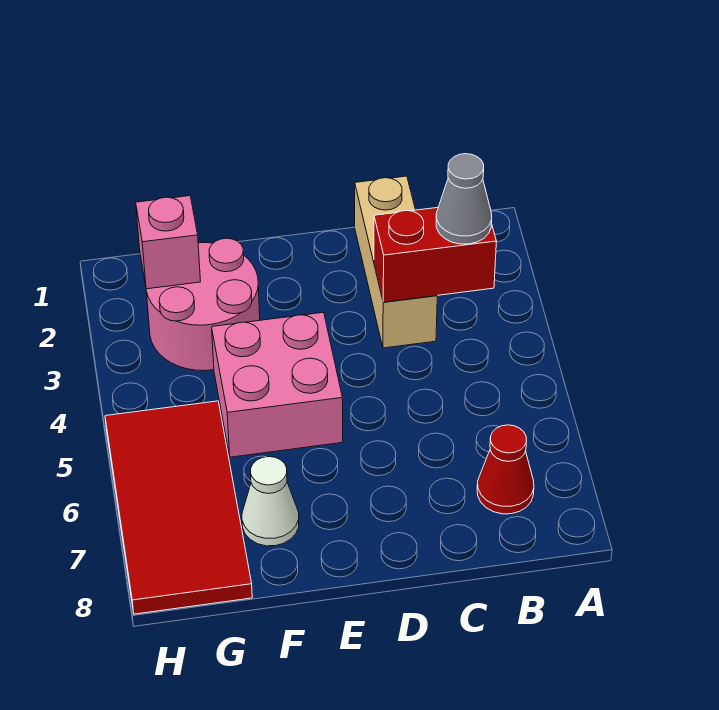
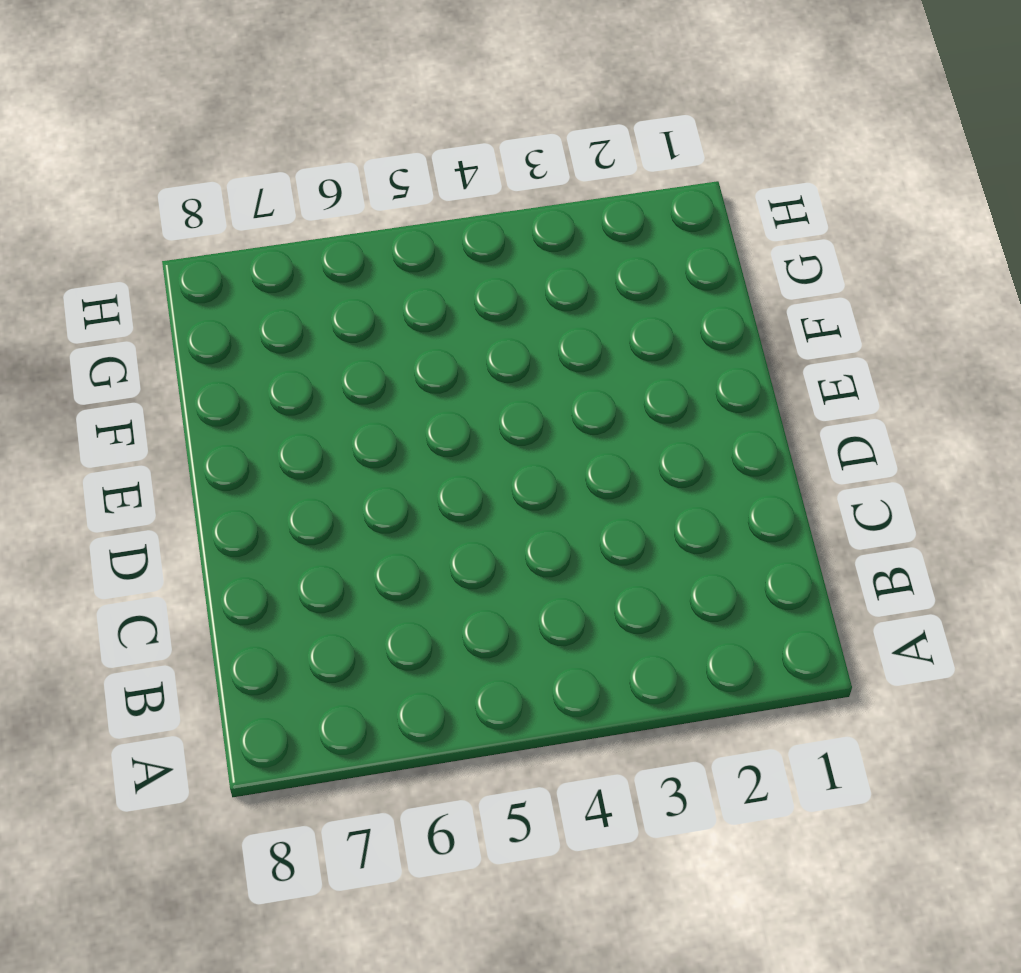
none -> red cone B7 level 1
none -> tan brick C1:C3 level 1

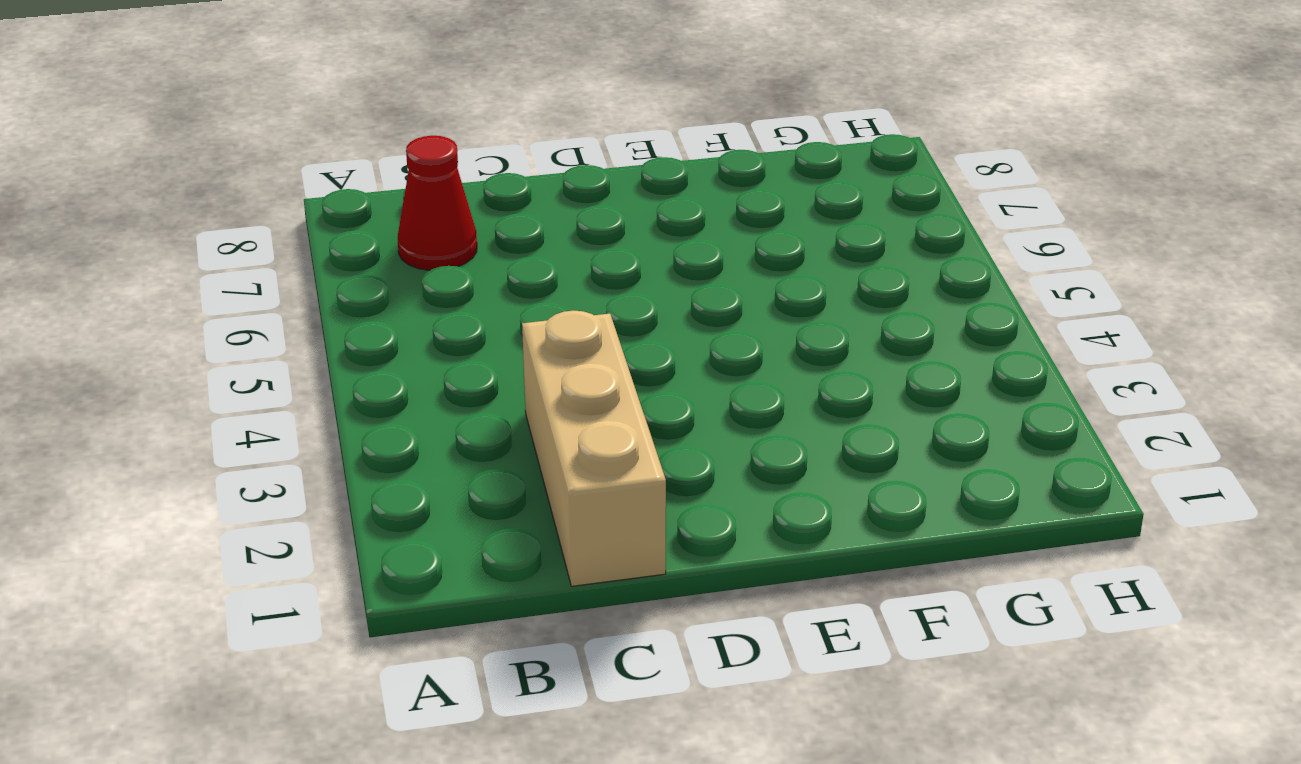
none -> pink brick E4:F5 level 1
none -> pink round brick F2:G3 level 1

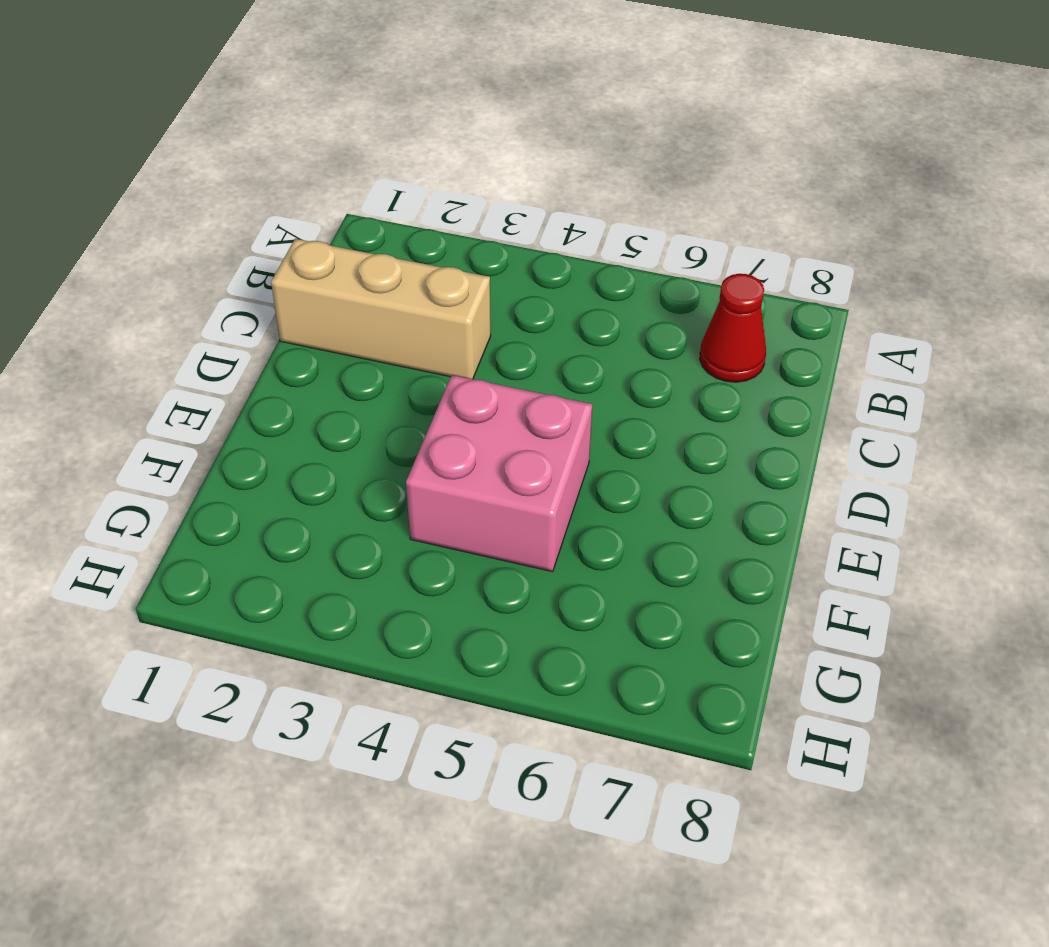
none -> pink round brick F2:G3 level 1
none -> white cone F7 level 1

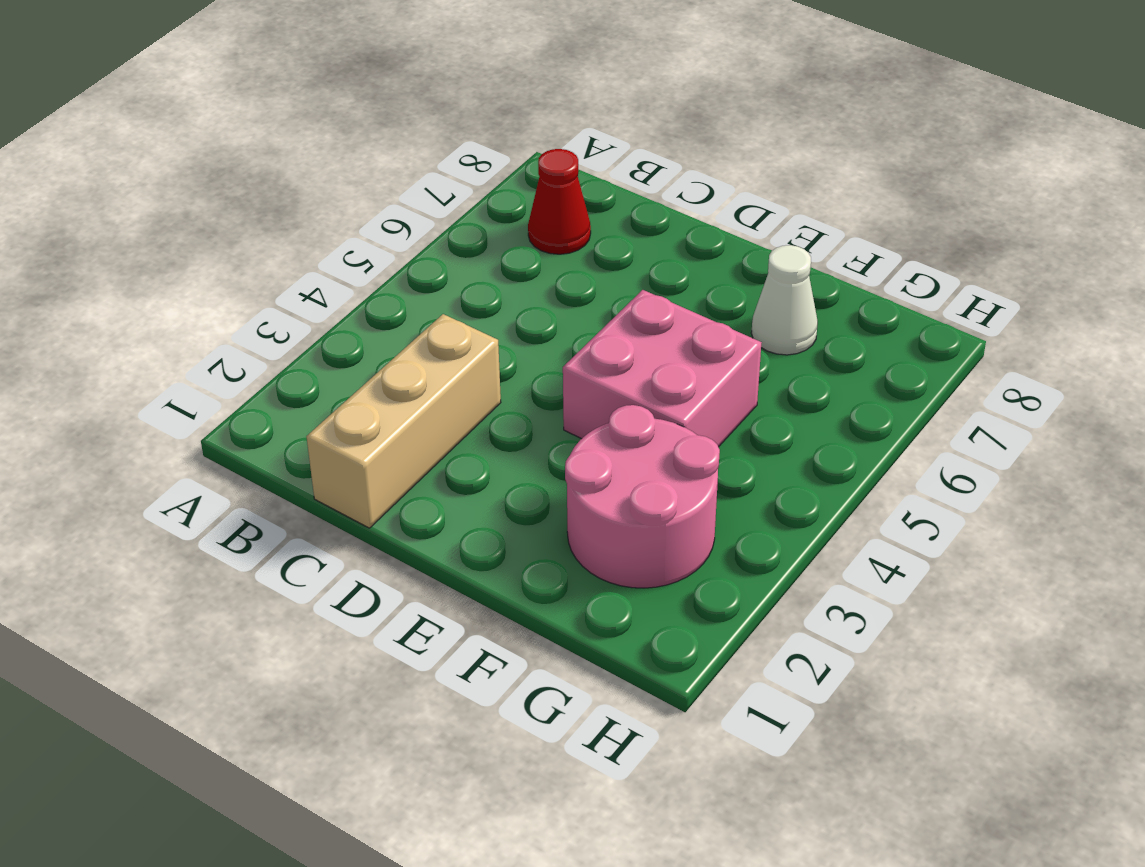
none -> red tile G5:H8 level 1
none -> red brick B3:C3 level 2

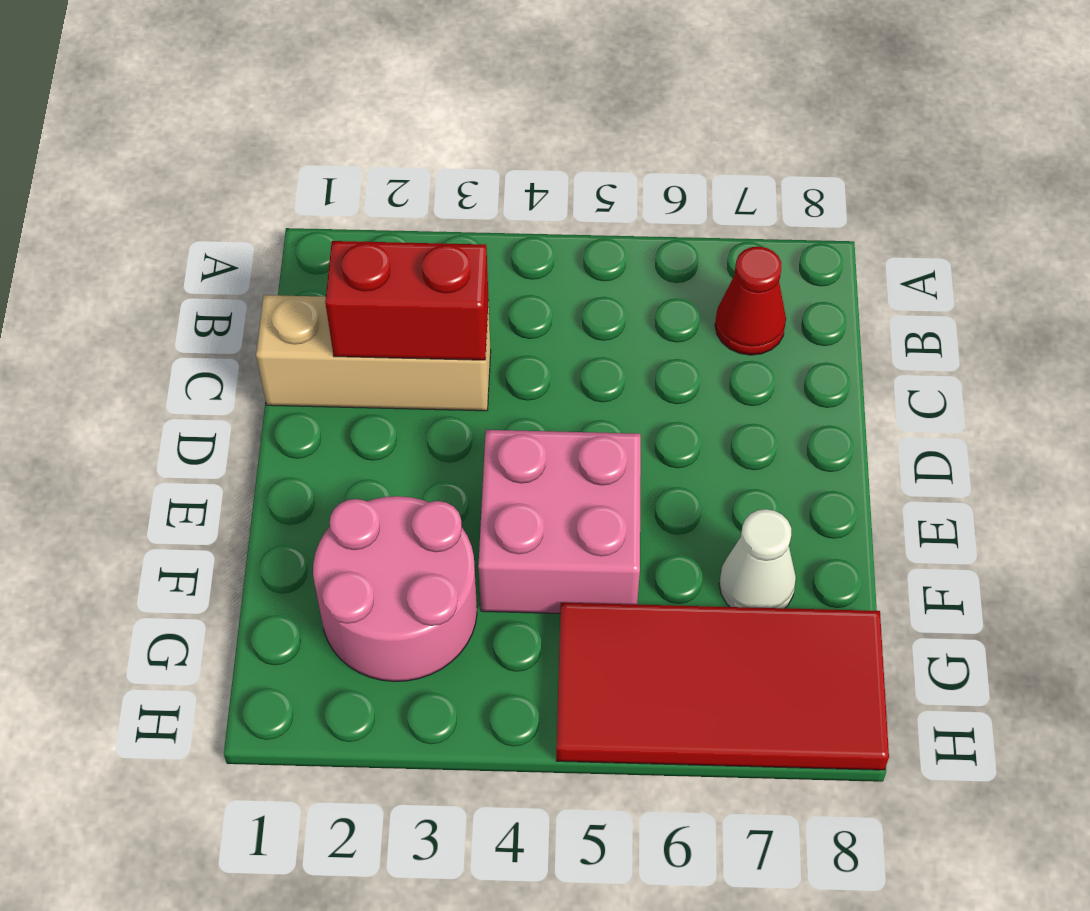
red brick C2:C3 level 2 -> red brick B3:C3 level 2
none -> pink brick G2 level 2
none -> grey cone B3 level 3

